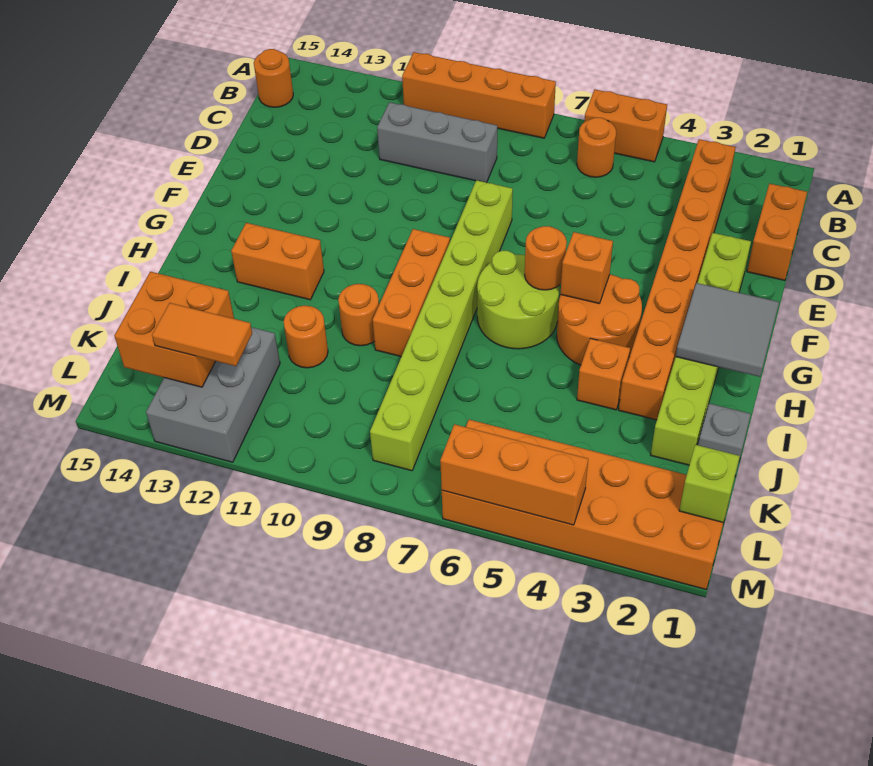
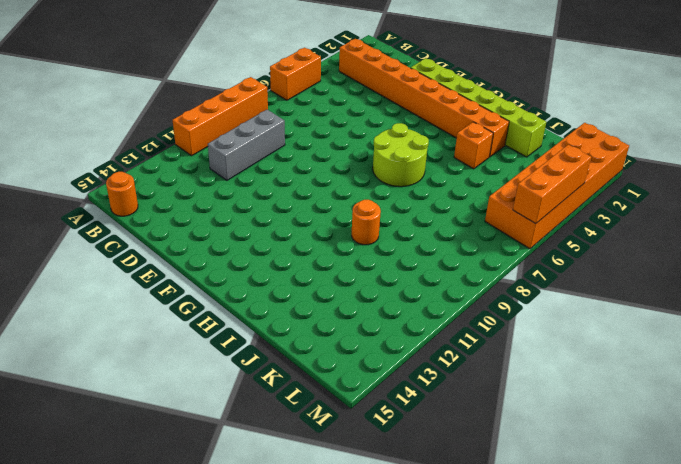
none -> orange round brick B6 level 1
none -> orange brick C1:D1 level 1
none -> lime brick E8:L8 level 1

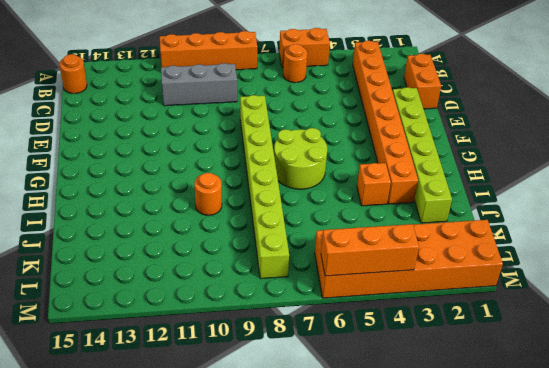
none -> orange round brick G4:H5 level 1
none -> orange brick G9:I9 level 1
none -> orange brick H12:H13 level 1

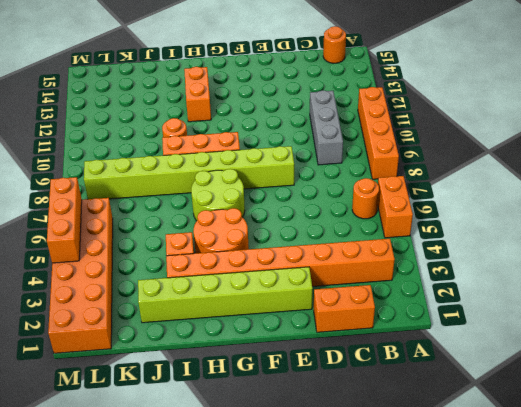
none -> grey brick J1 level 1
none -> orange round brick J11 level 1
none -> grey brick K12:M13 level 1

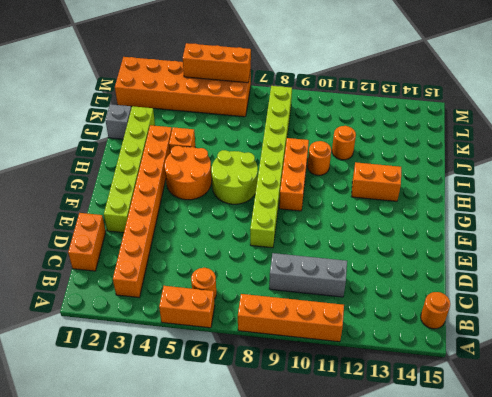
none -> grey brick K12:M13 level 1
none -> grey tile G1:H2 level 2
none -> orange brick G5 level 2

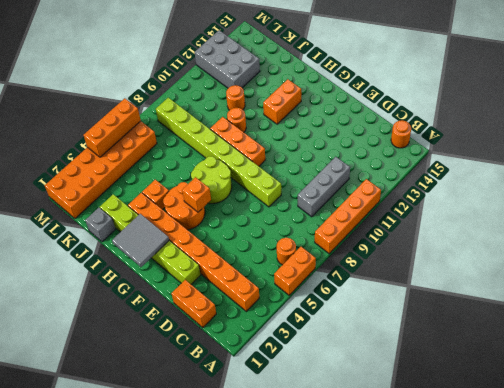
none -> orange round brick G6 level 2
none -> orange brick K13:L14 level 2
none -> lime brick L1 level 2

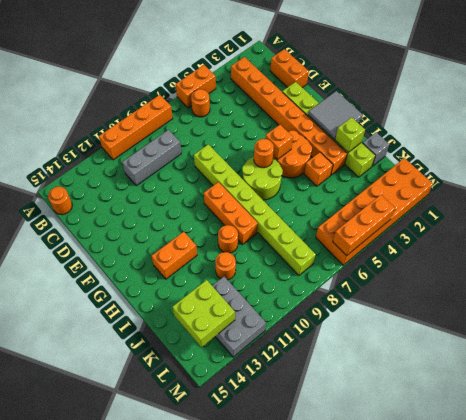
lime brick I2 level 2 -> lime brick L1 level 2
lime brick K13:L14 level 2 -> orange brick K13:L14 level 2
none -> orange tile L12:L13 level 3

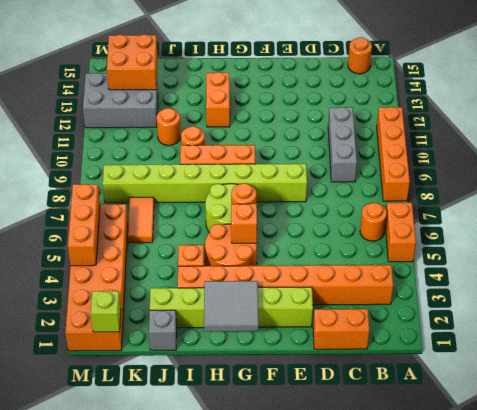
orange tile K6:K7 level 1 -> orange tile L12:L13 level 3

